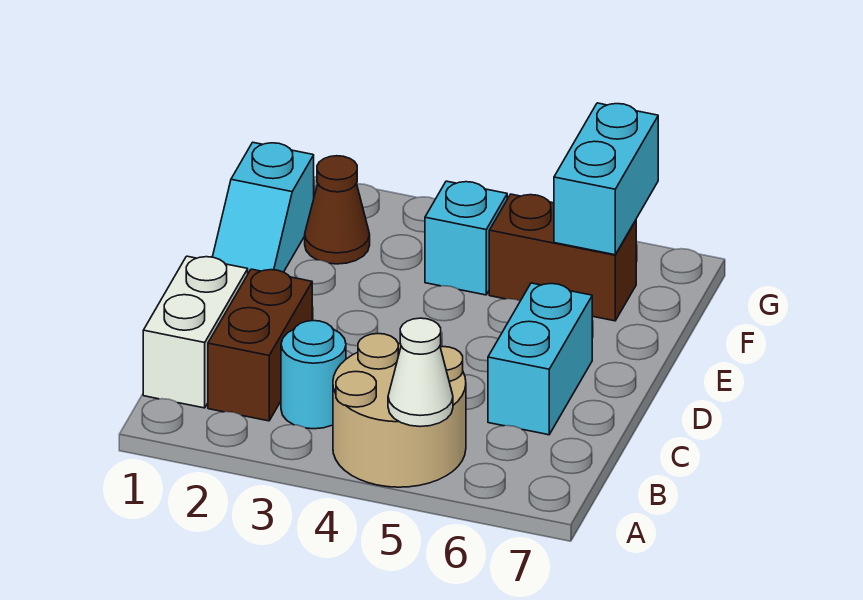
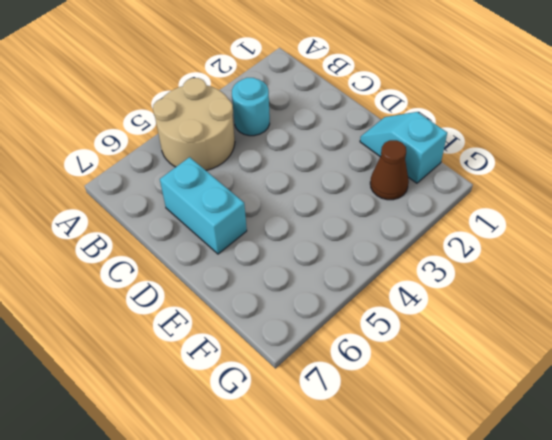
none -> white brick B1:C1 level 1
none -> brown brick B2:C2 level 1

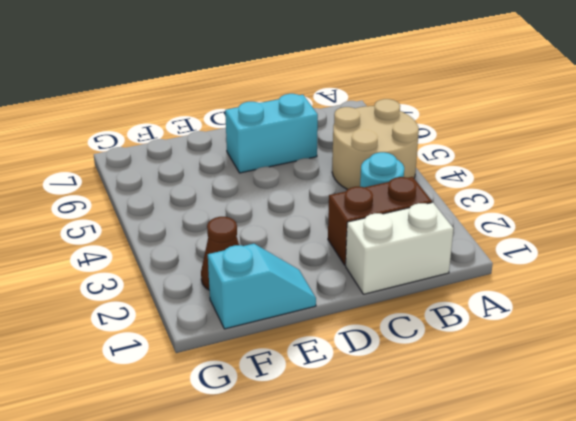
none -> cyan brick F4 level 1
none -> brown brick F5:F6 level 1

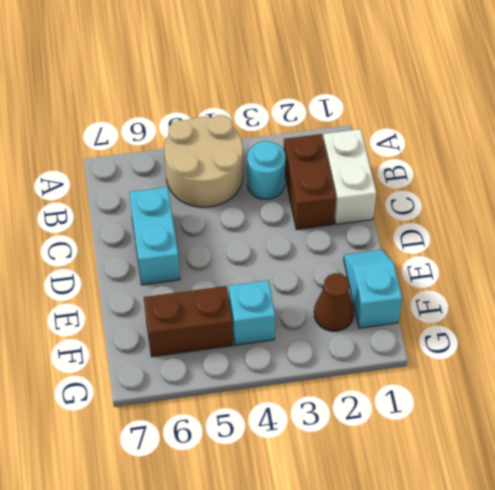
none -> white cone A5 level 2
none -> cyan brick F6:G6 level 2

